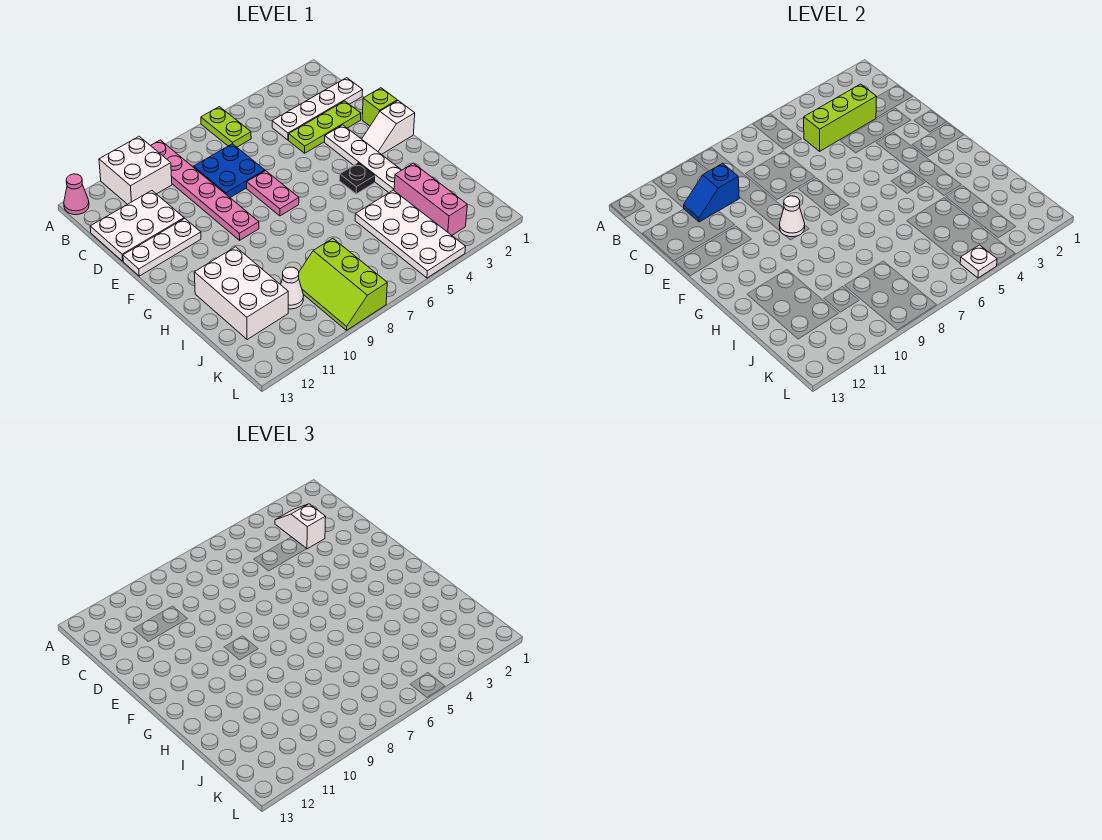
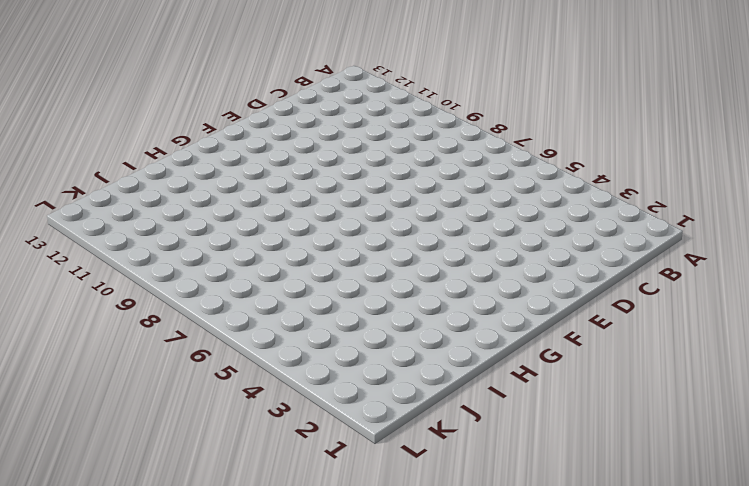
none -> lime plate A6:B6 level 1
none -> pink plate A9:F9 level 1
none -> white brick A10:B11 level 1

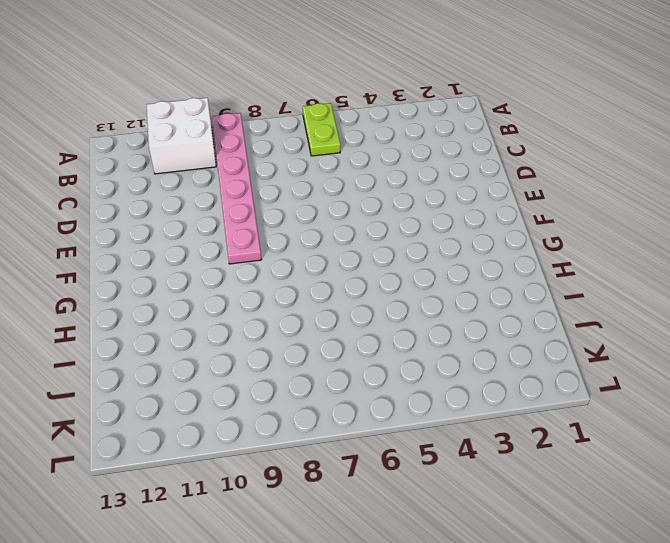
none -> pink cone A13 level 1
none -> white plate C1:C4 level 1
none -> blue plate C7:D8 level 1

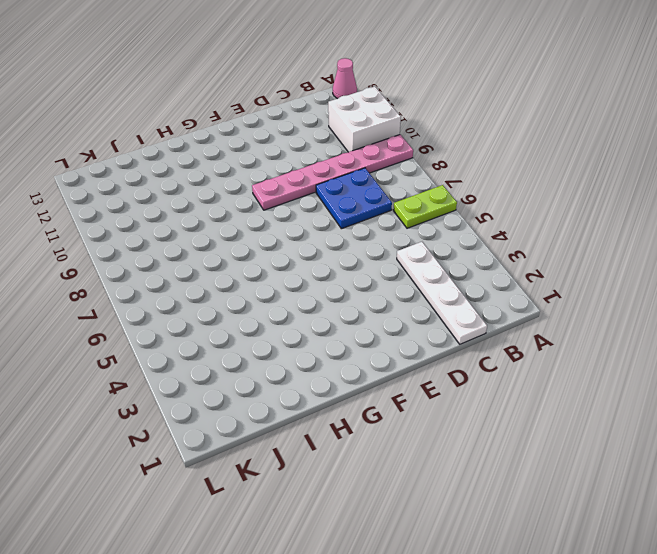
none -> white plate C11:D13 level 1
none -> lime plate D2:D4 level 1
none -> lime brick E1 level 1

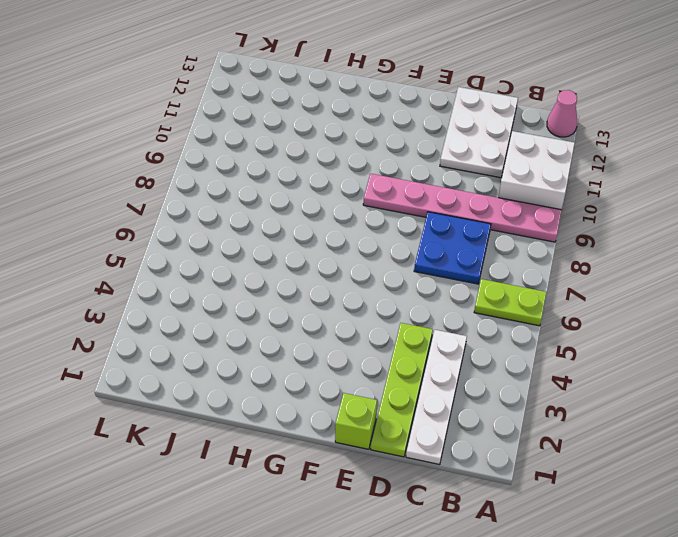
lime plate D1:D4 level 1 -> lime plate D2:D4 level 1
none -> white plate E3:H3 level 1
none -> pink plate E7:F7 level 1
none -> white plate E11:E13 level 1

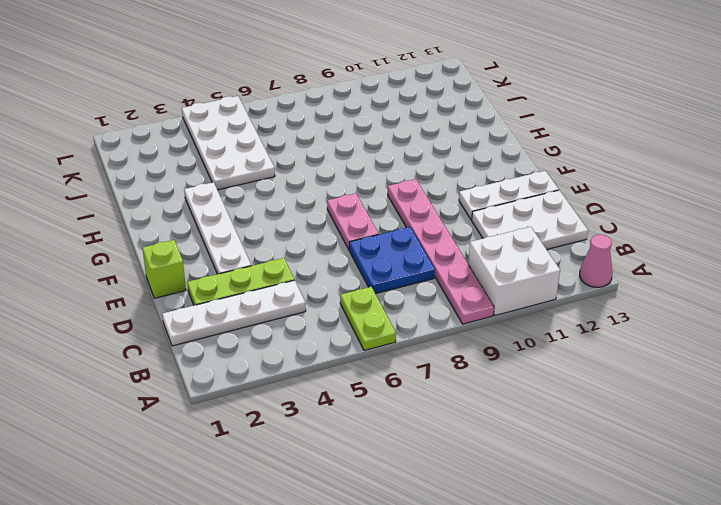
none -> white slope F1:F2 level 1 top 1
none -> black plate G4 level 1
none -> white brick H11:J12 level 1

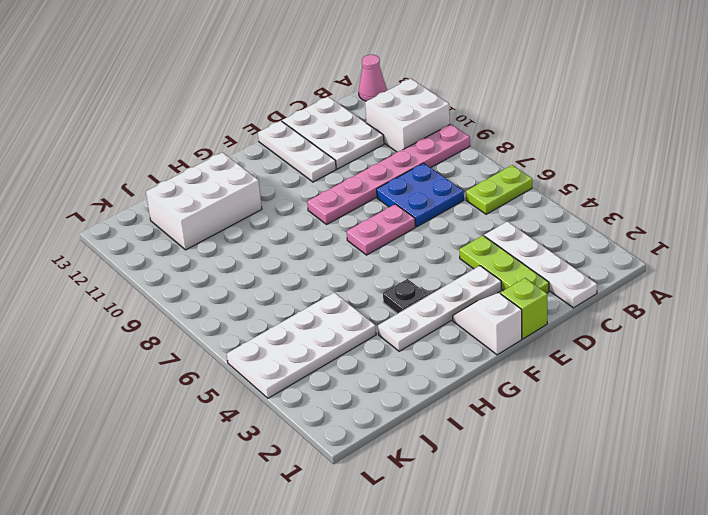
none -> pink brick I3:K3 level 1
none -> lime slope J8:L9 level 1 top 8
none -> white cone J10 level 1

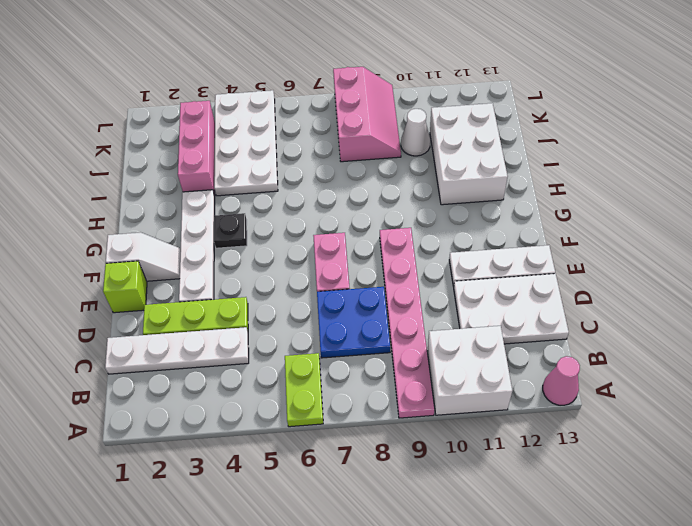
pink slope J8:L9 level 1 top 8 -> lime slope J8:L9 level 1 top 8
none -> lime brick C3:C5 level 2
none -> blue slope C10:C11 level 2 top 10
none -> white cone F9 level 2

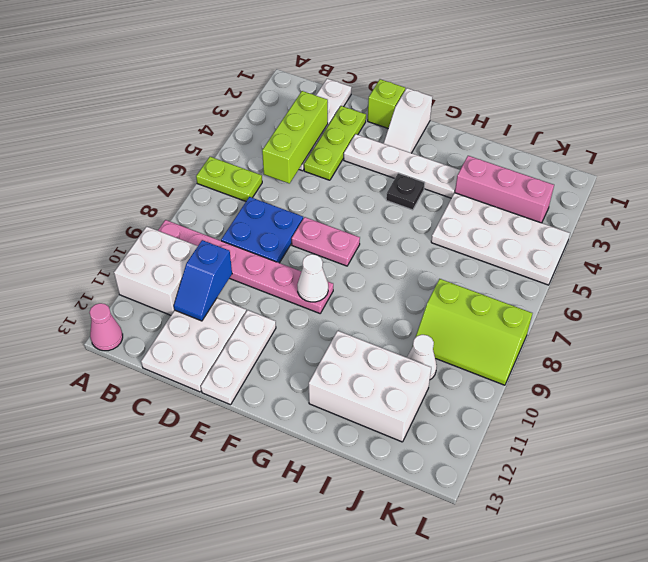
none -> white plate L5 level 2
none -> white slope B3:C3 level 3 top C

